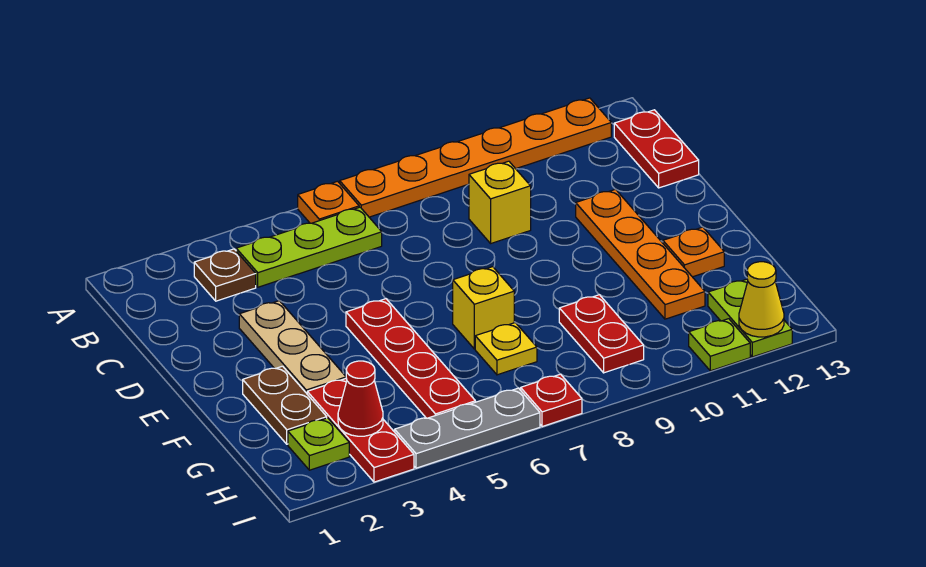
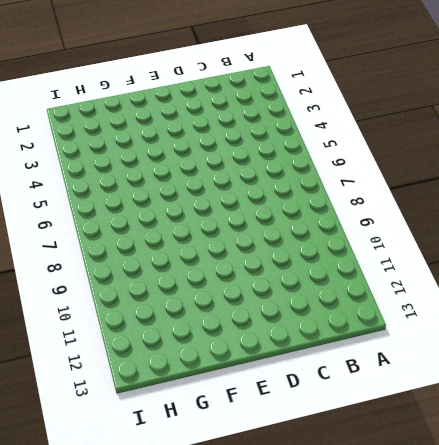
none -> orange plate A6 level 1
none -> orange plate A7:A12 level 1
none -> brown plate B3 level 1

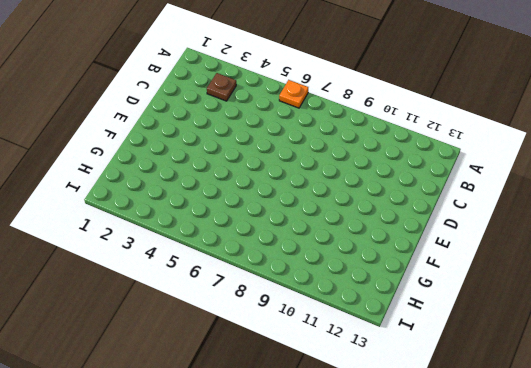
none -> orange plate A7:A12 level 1
none -> lime plate B4:B6 level 1
none -> red plate B13:C13 level 1

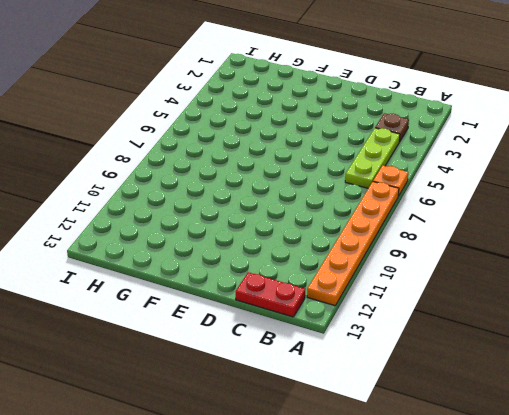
none -> yellow brick C9 level 1
none -> tan plate D3:F3 level 1
none -> orange plate D11:G11 level 1

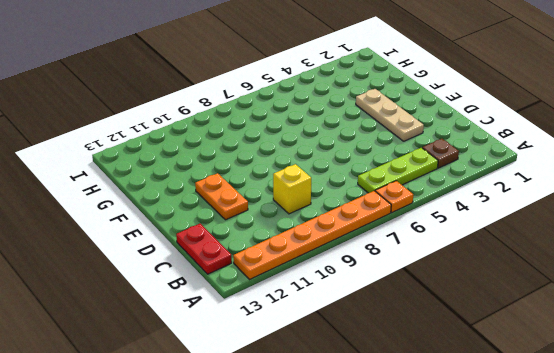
orange plate D11:E11 level 1 -> orange plate D11:G11 level 1
none -> red plate E5:H5 level 1
none -> brown plate F2:G2 level 1
none -> yellow brick F7 level 1

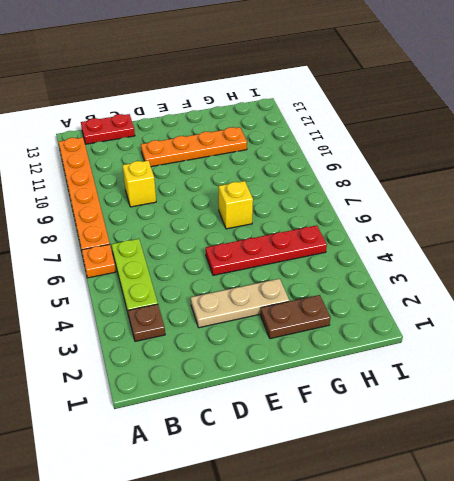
none -> orange plate F12 level 1
none -> red plate G3:I3 level 1
none -> yellow plate G7 level 1

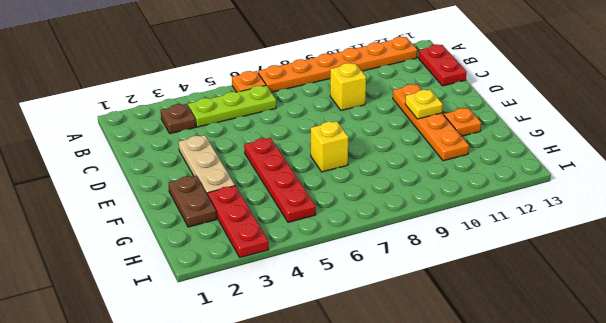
yellow plate E11 level 2 -> yellow plate G7 level 1
none -> red plate G9:H9 level 1
none -> lime plate H2 level 1
none -> lime plate H12:I12 level 1

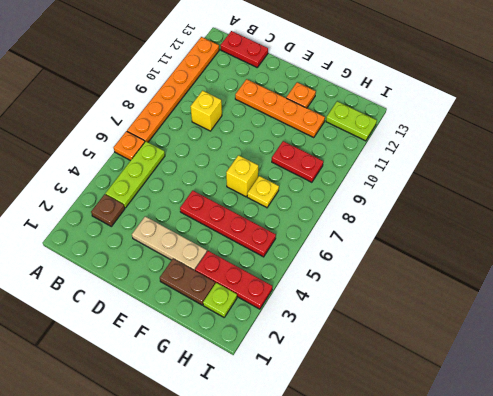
none -> grey plate I4:I6 level 1
none -> red plate I7 level 1
none -> lime plate I11 level 1

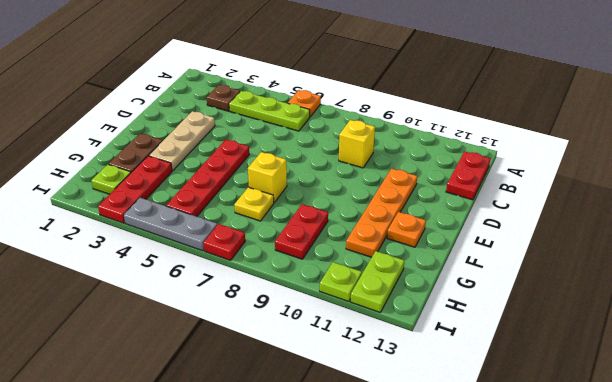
none -> orange plate A7:A12 level 1
none -> red cone H3 level 2
none -> yellow cone I12 level 2

